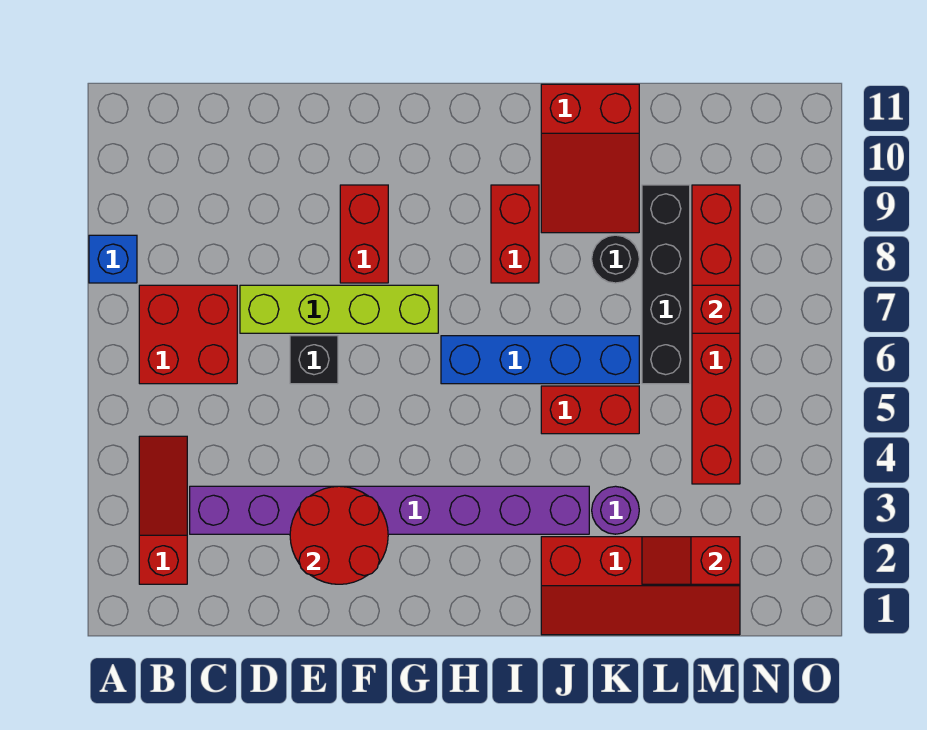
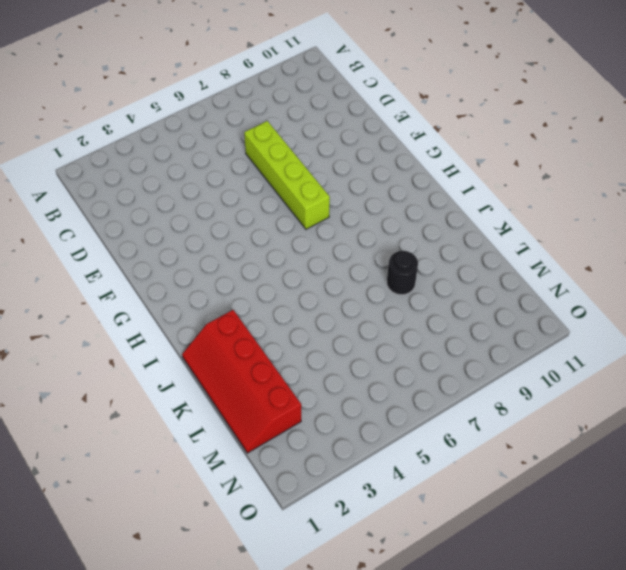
none -> blue brick A8 level 1
none -> red slope B2:B4 level 1 top 2
none -> red brick B6:C7 level 1

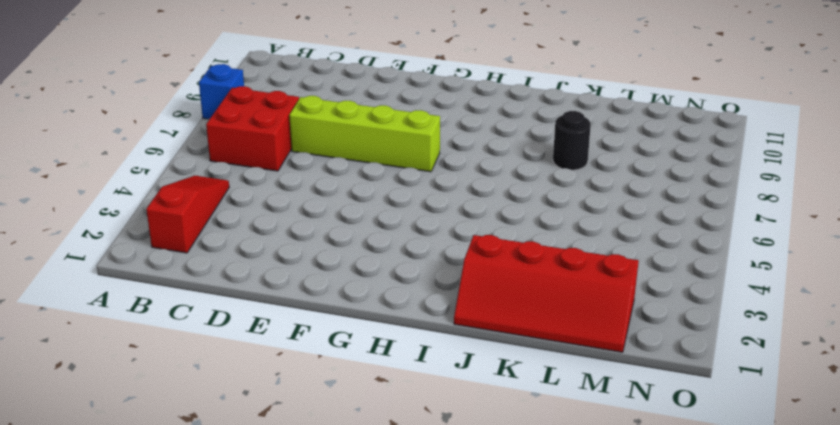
none -> purple brick C3:J3 level 1
none -> black brick E6 level 1
none -> red brick F8:F9 level 1

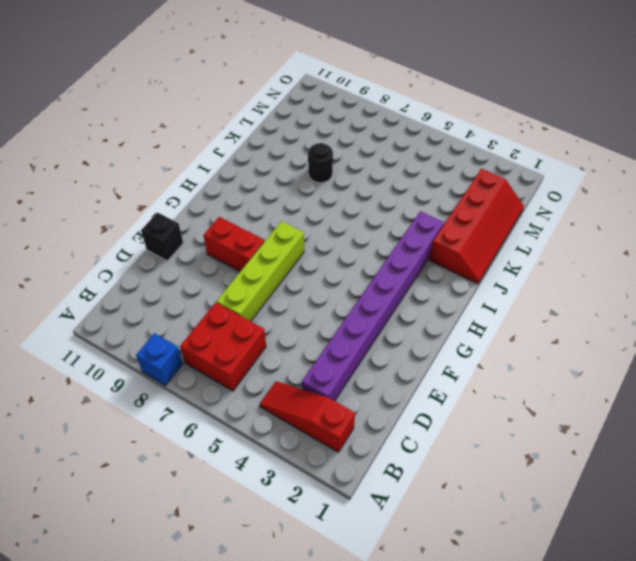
black brick E11 level 1 -> black brick E6 level 1
none -> blue brick H6:K6 level 1
none -> red brick I8:I9 level 1
none -> red brick J5:K5 level 1

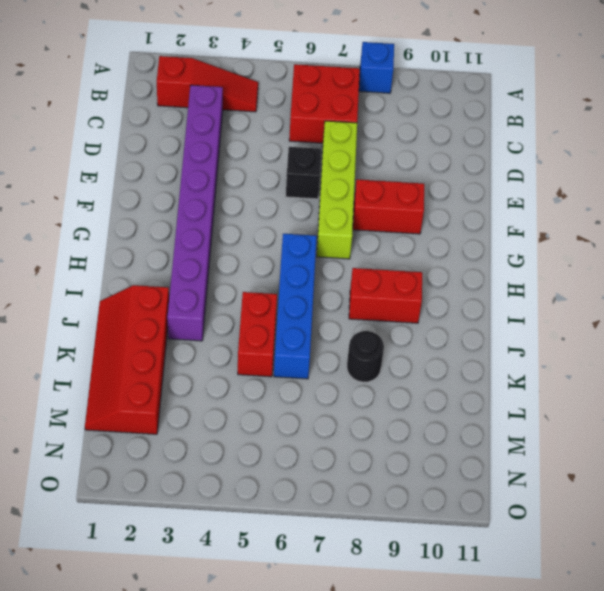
none -> red slope J9:K11 level 1 top 11
none -> purple round brick K3 level 1
none -> black brick L6:L9 level 1

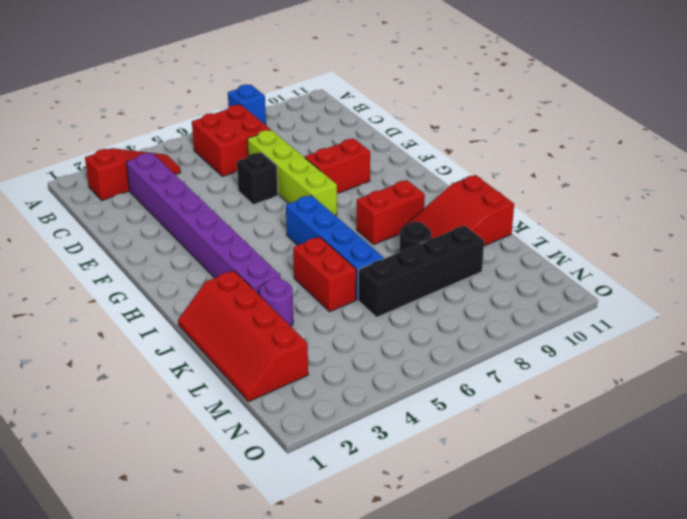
none -> red brick M4:M9 level 1
none -> red round brick E2:F3 level 2
none -> red slope L2:M2 level 2 top M

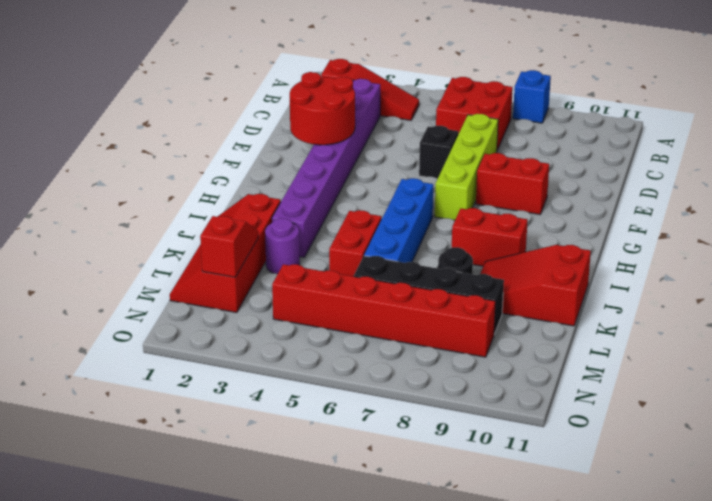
none -> red brick M7 level 2

